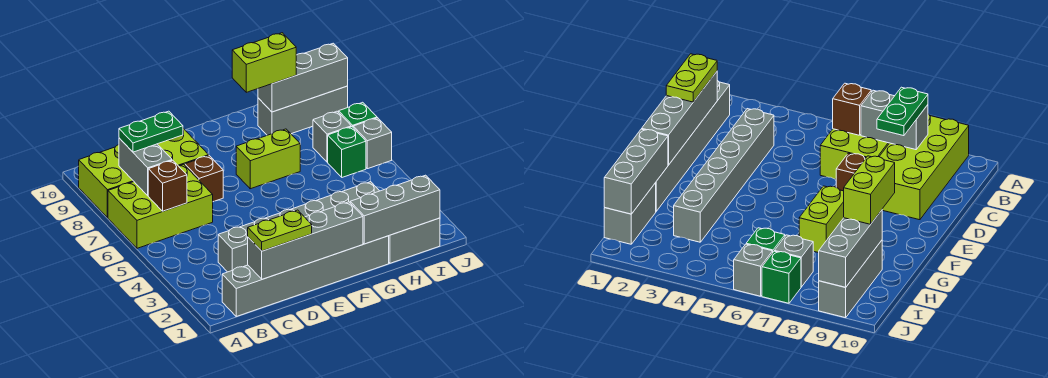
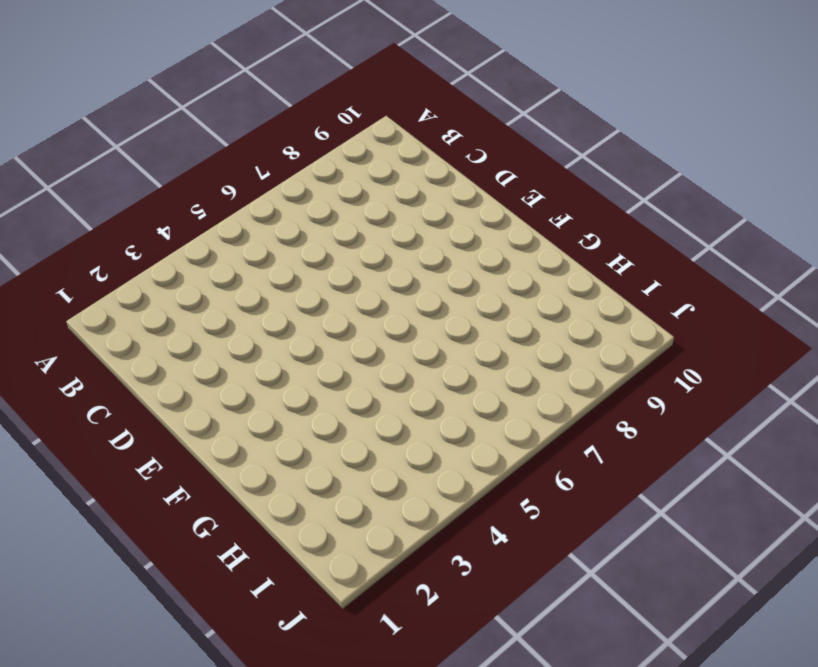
none -> lime brick A6:C7 level 1
none -> lime brick A8:D9 level 1
none -> grey brick B1:G1 level 1

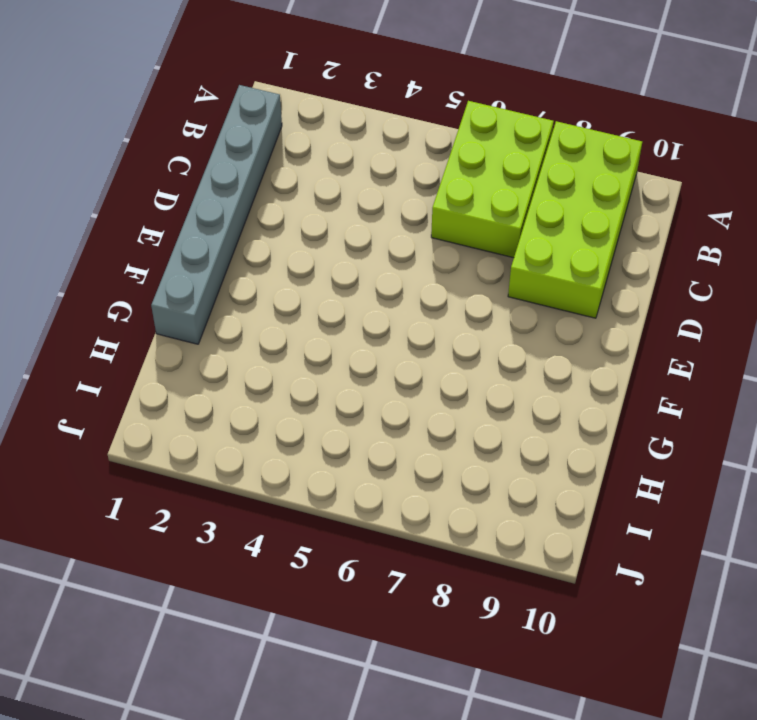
none -> grey brick C3:H3 level 1
none -> brown brick D7 level 1
none -> lime brick F7:G7 level 1

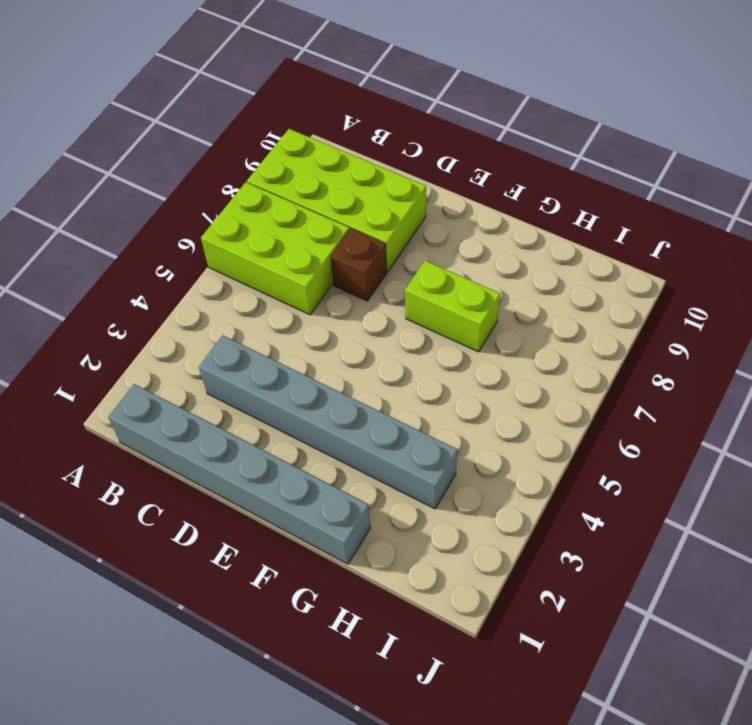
none -> grey brick H1:I1 level 1
none -> grey brick H9:J9 level 1
none -> green brick I6 level 1

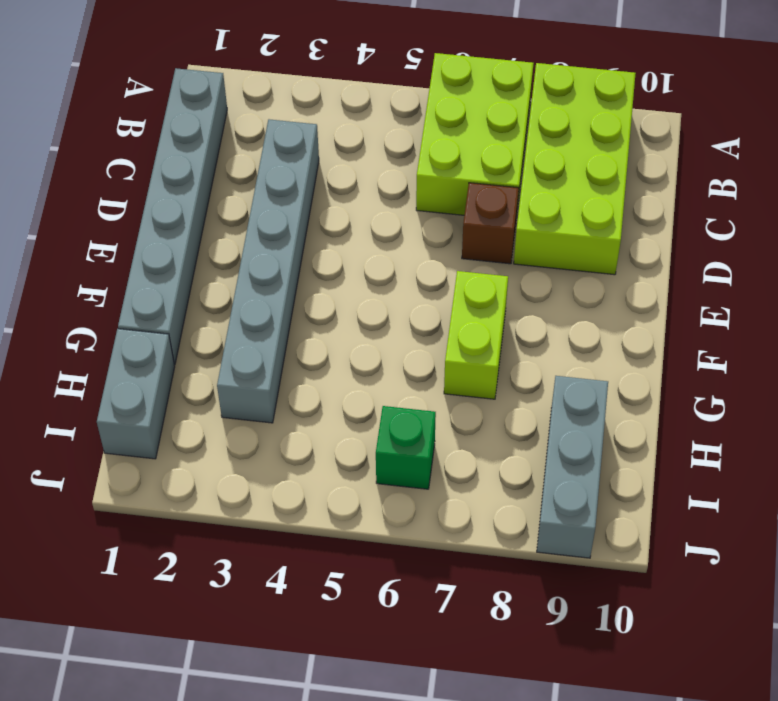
none -> grey brick I7 level 1
none -> grey brick J6 level 1
none -> green brick J7 level 1

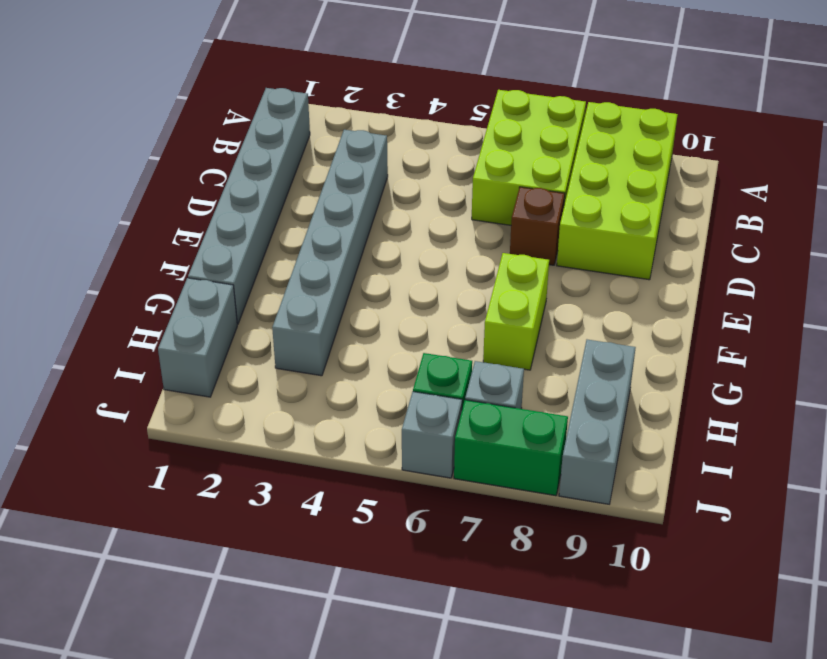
green brick J7:J8 level 1 -> green brick J7 level 1
none -> brown brick B6 level 2
none -> grey brick B7:B8 level 2
none -> grey brick C1:F1 level 2

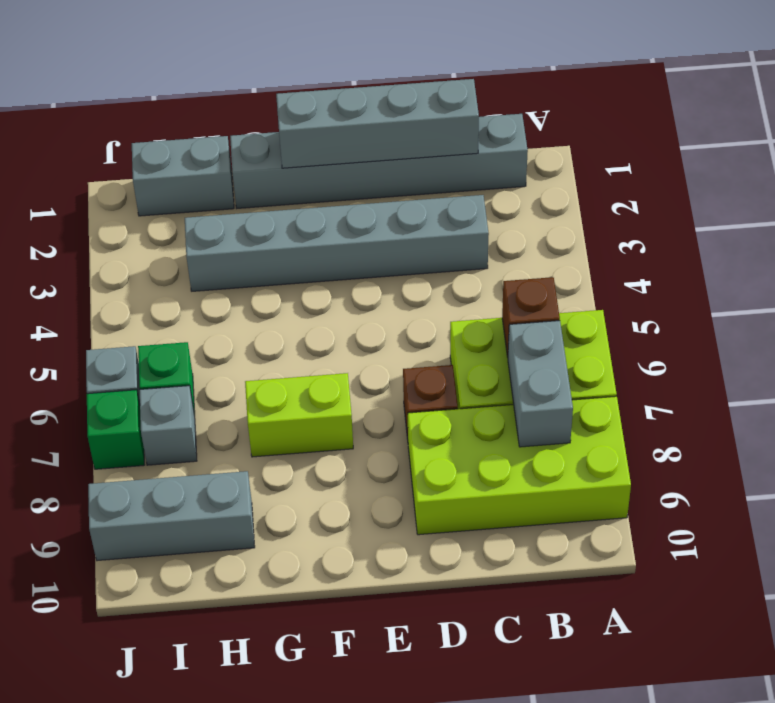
none -> grey brick G1:I1 level 2
none -> grey brick H9:J9 level 2
none -> green plate B8:C8 level 3

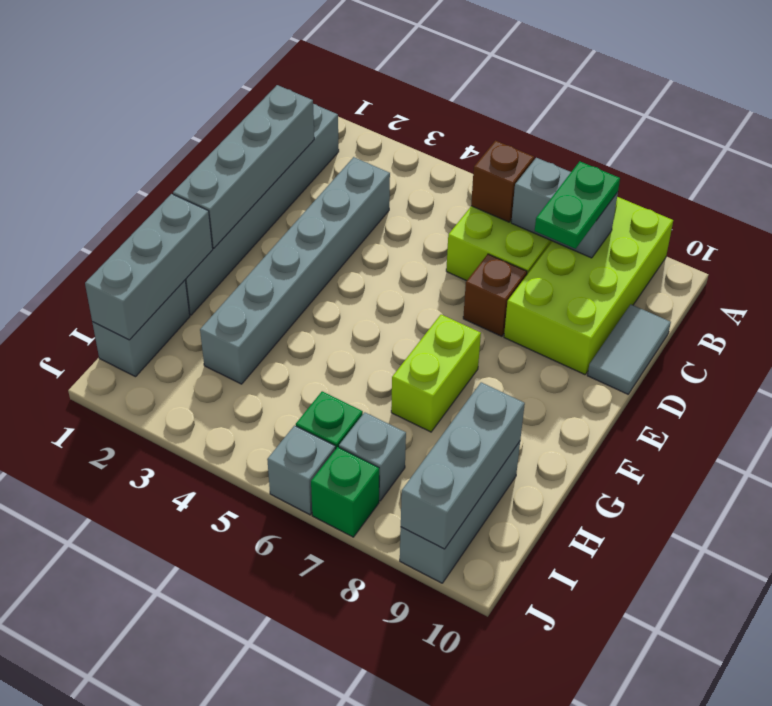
grey tile C10:D10 level 1 -> none
none -> lime plate C1:D1 level 3
none -> lime brick G9:H9 level 3

